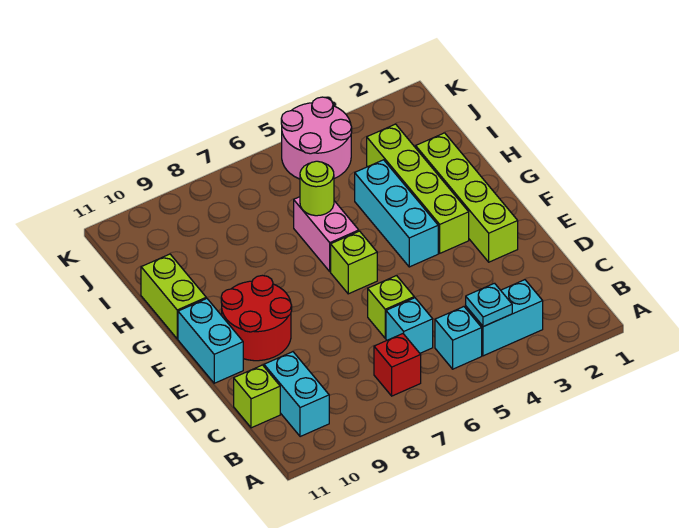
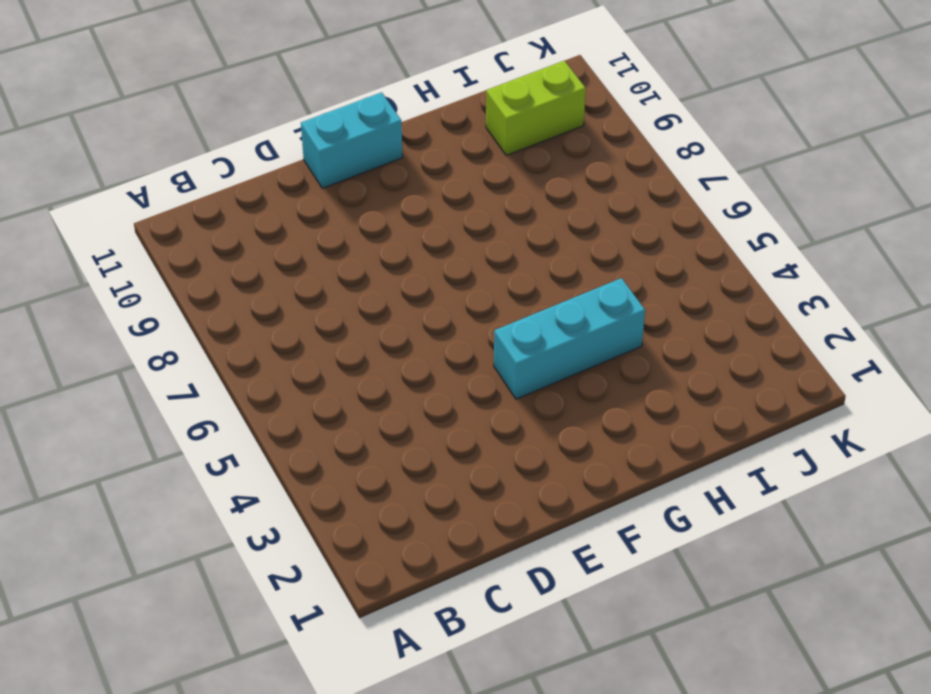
lime brick I10:J10 level 1 -> lime brick G11:H11 level 1
none -> cyan brick B3:B4 level 1
none -> cyan brick B5 level 1
none -> red brick B7 level 1

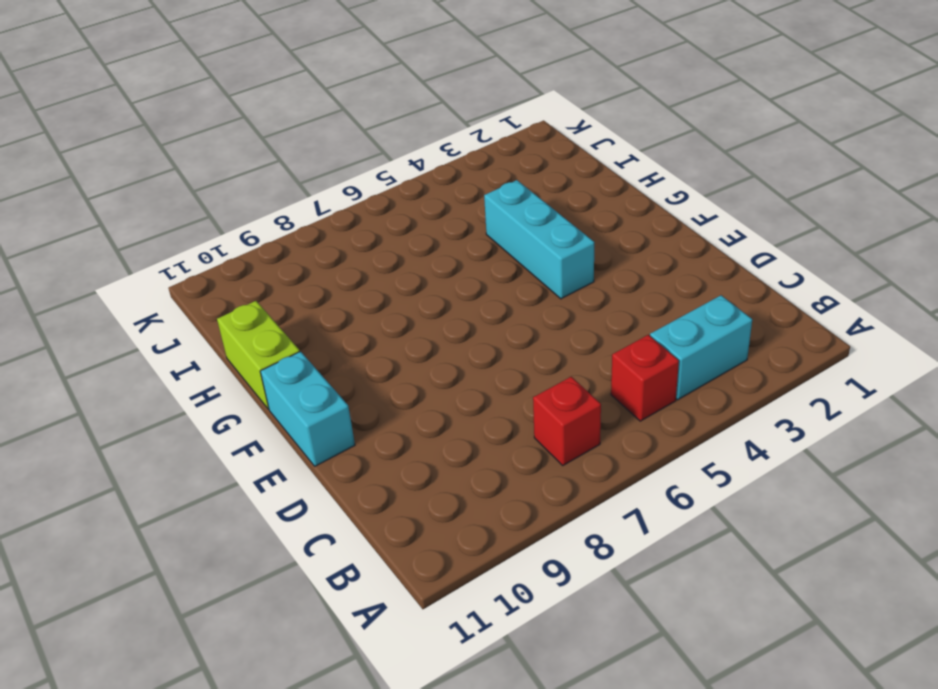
red brick B5 level 1 -> cyan brick B5 level 1
none -> cyan brick B10:C10 level 1
none -> cyan brick C6 level 1
none -> lime brick C11 level 1

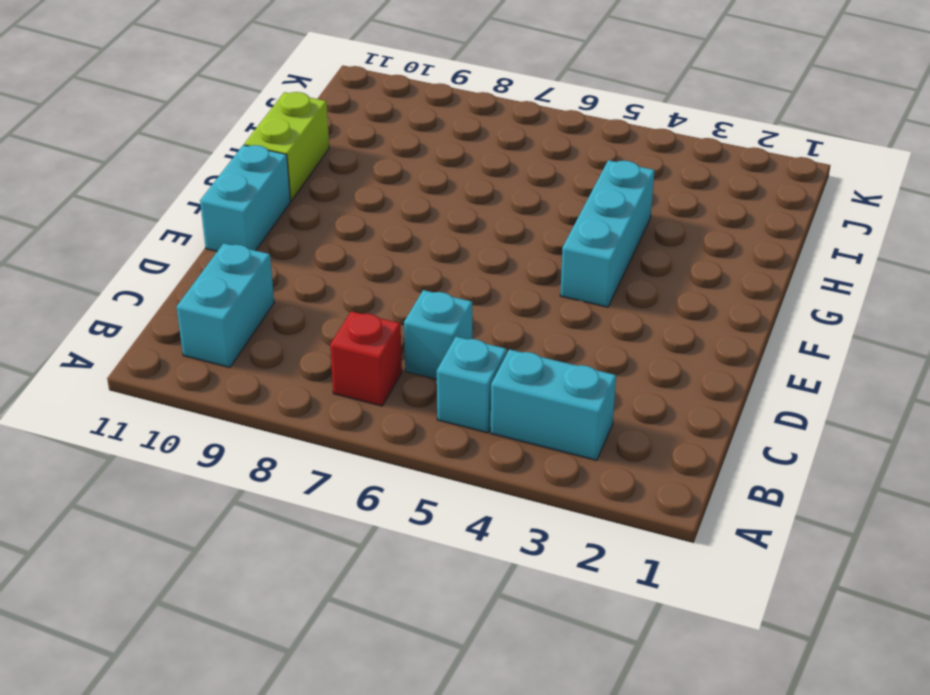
none -> lime brick C11 level 1
none -> lime brick D6 level 1
none -> lime brick E2:H2 level 1

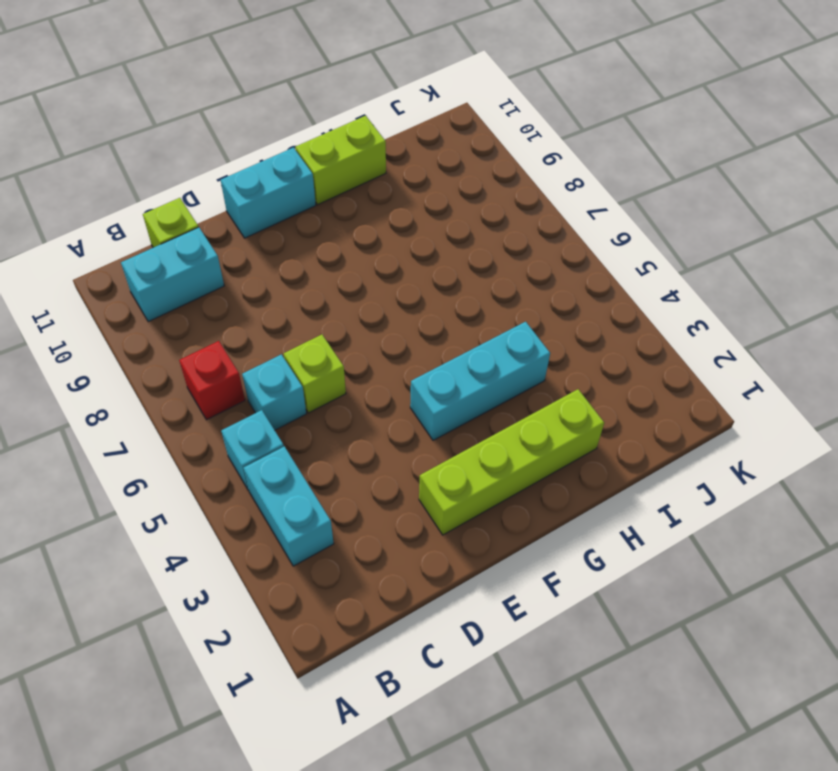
none -> red round brick E9:F10 level 1
none -> lime brick F3:I3 level 1
none -> lime brick F6 level 1

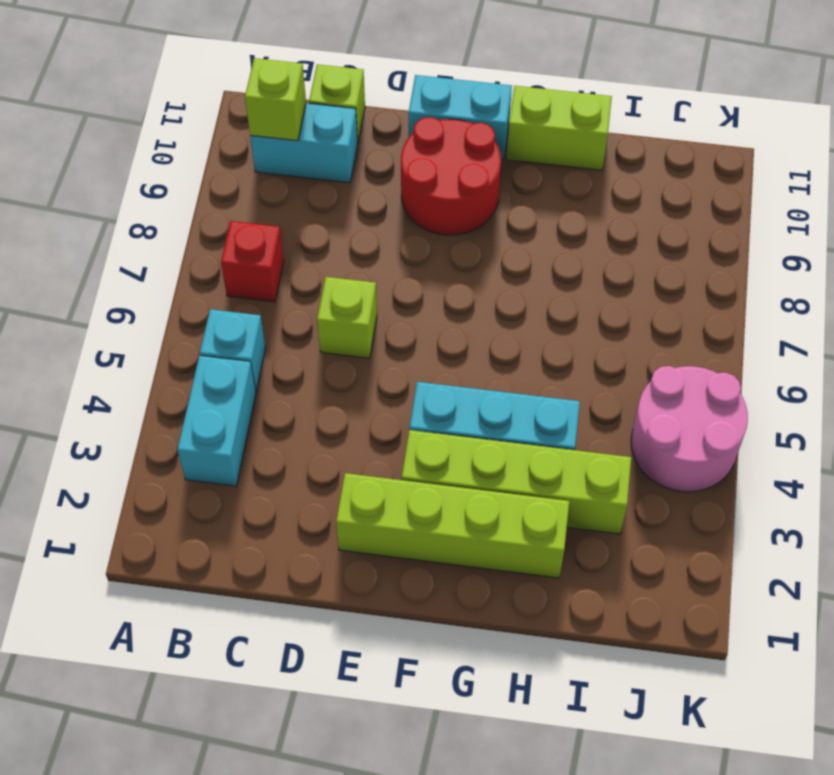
lime brick B10 level 2 -> lime brick F6 level 1
none -> cyan brick C6 level 1
none -> pink brick G6:H6 level 1
none -> cyan plate B4 level 2

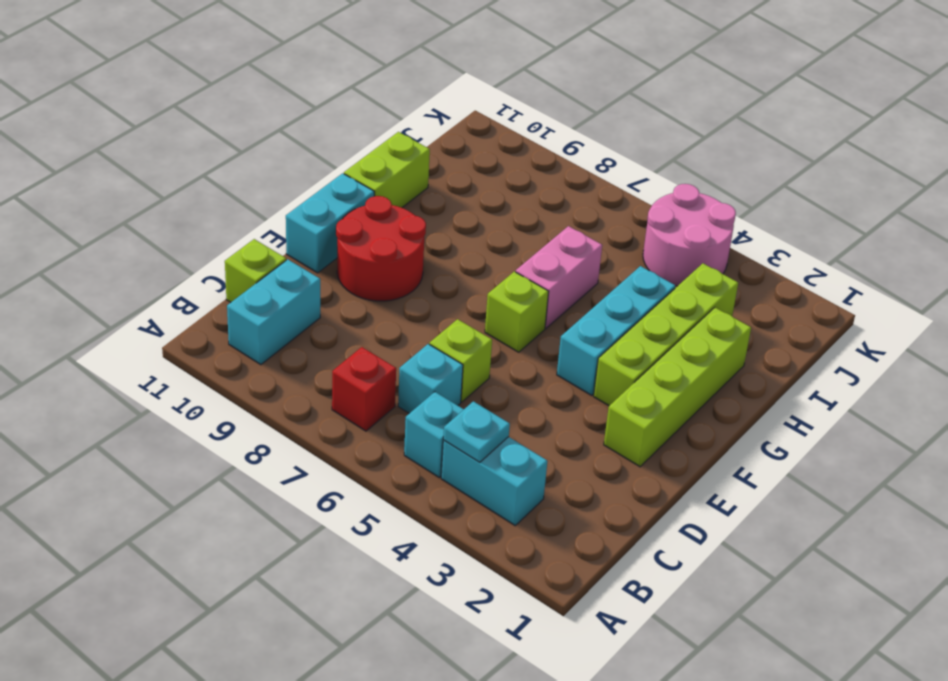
none -> lime round brick H6 level 2

